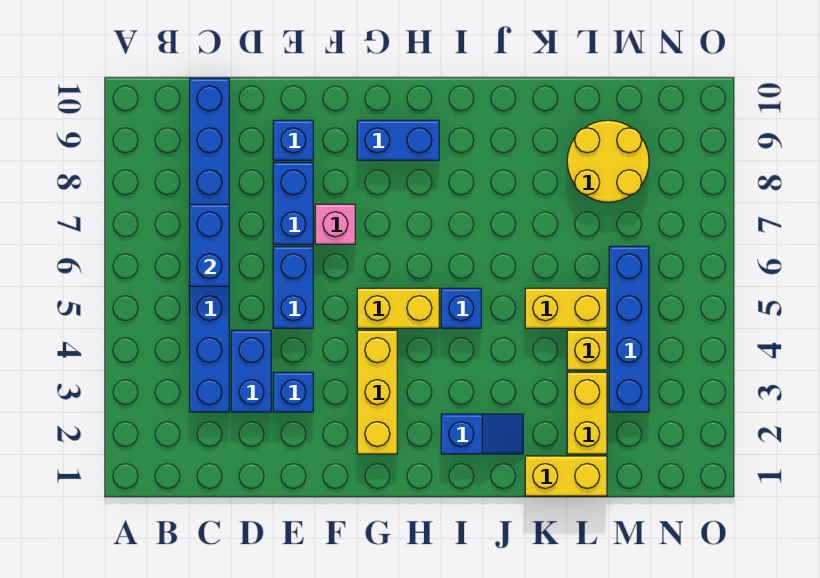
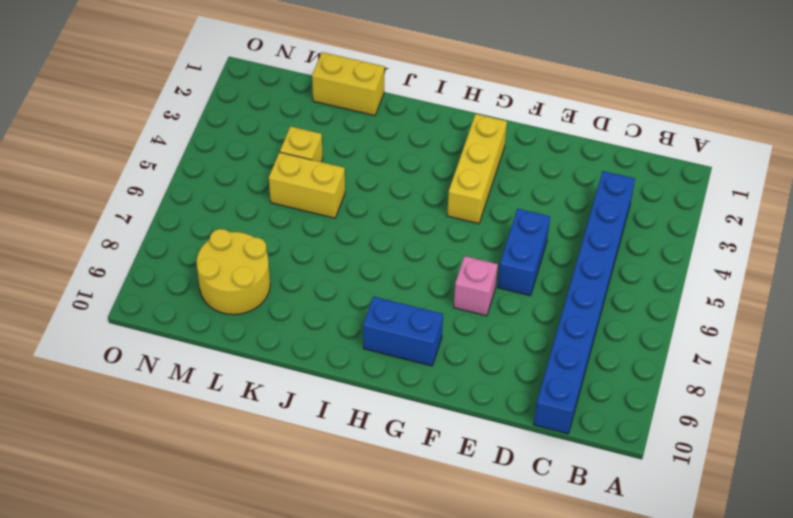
none -> blue brick D3:D4 level 1
none -> blue brick E3 level 1
none -> blue brick E7:E8 level 1

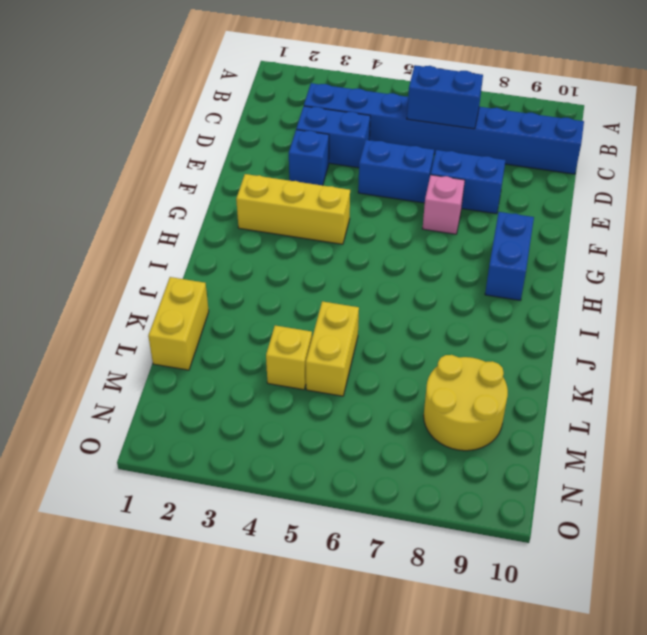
none -> blue brick E9 level 1
none -> yellow brick G5:H5 level 1
none -> blue slope I2:J2 level 1 top I

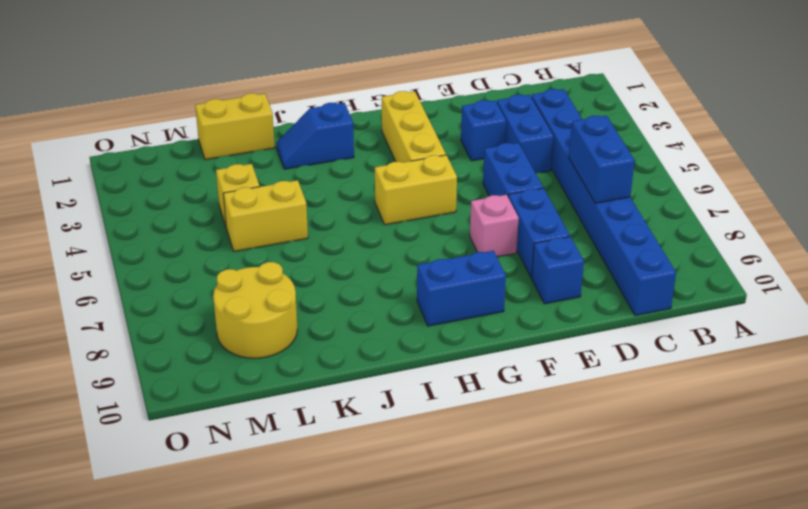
none -> blue brick I5 level 1
none -> yellow brick L2:L3 level 1
none -> blue brick M3:M6 level 1

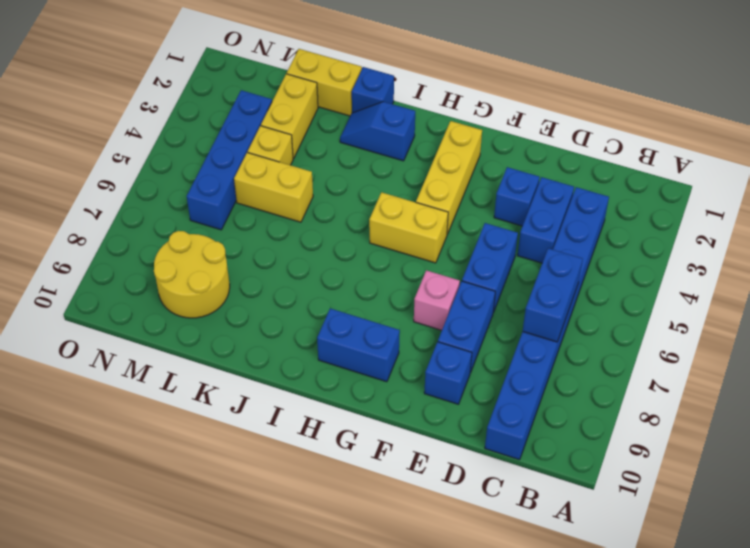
blue brick J1 level 1 -> blue brick I5 level 1

